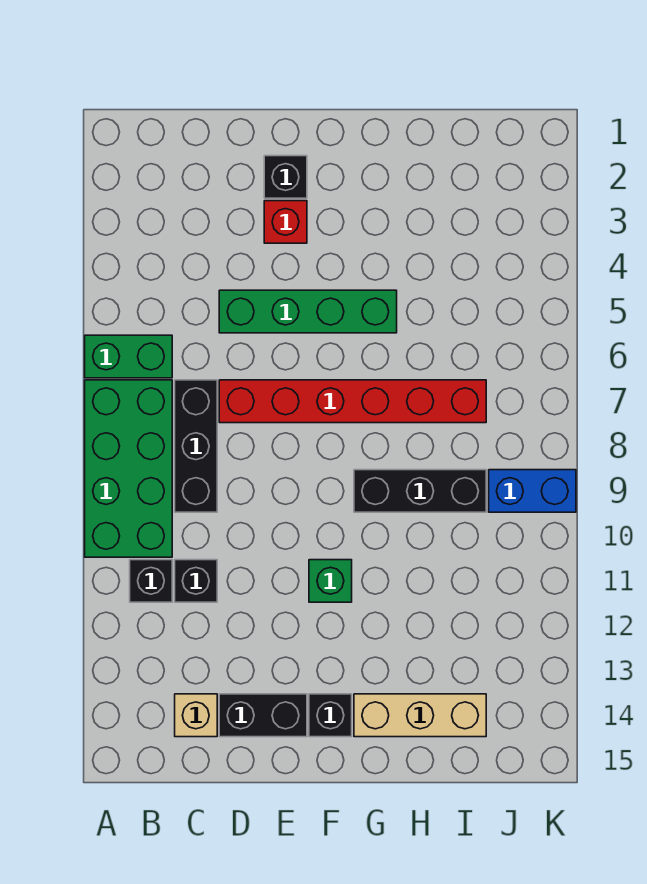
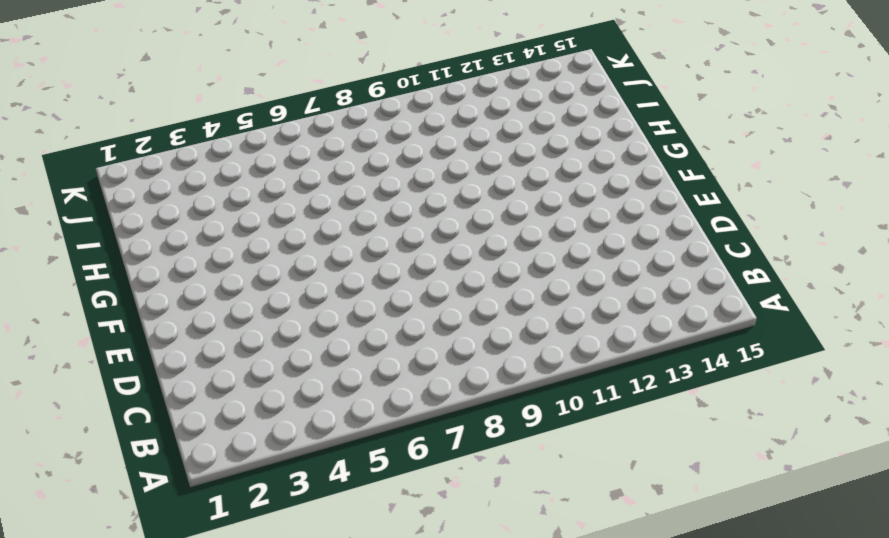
none -> green brick A6:B6 level 1
none -> green brick A7:B10 level 1
none -> black brick B11 level 1

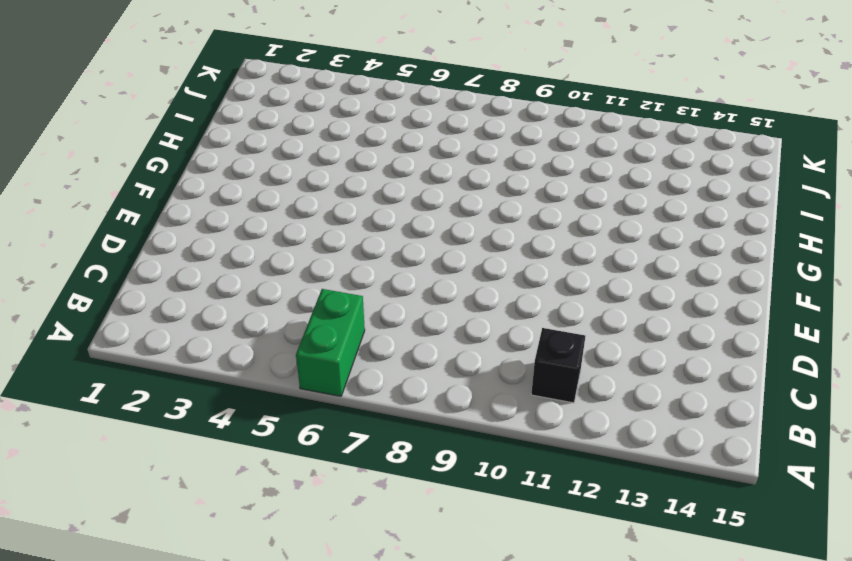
none -> green brick A7:B10 level 1
none -> black brick C7:C9 level 1
none -> black brick C11 level 1

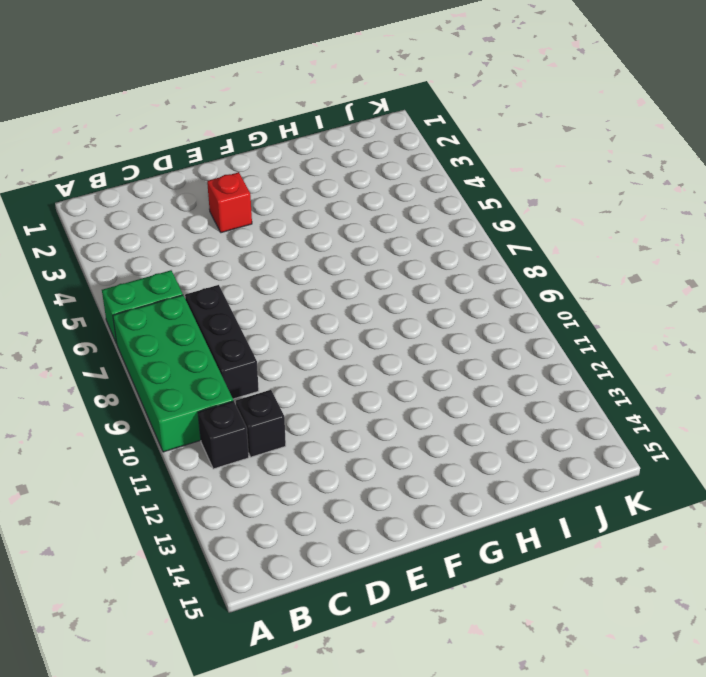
none -> tan brick C14 level 1
none -> green brick D5:G5 level 1
none -> red brick D7:I7 level 1

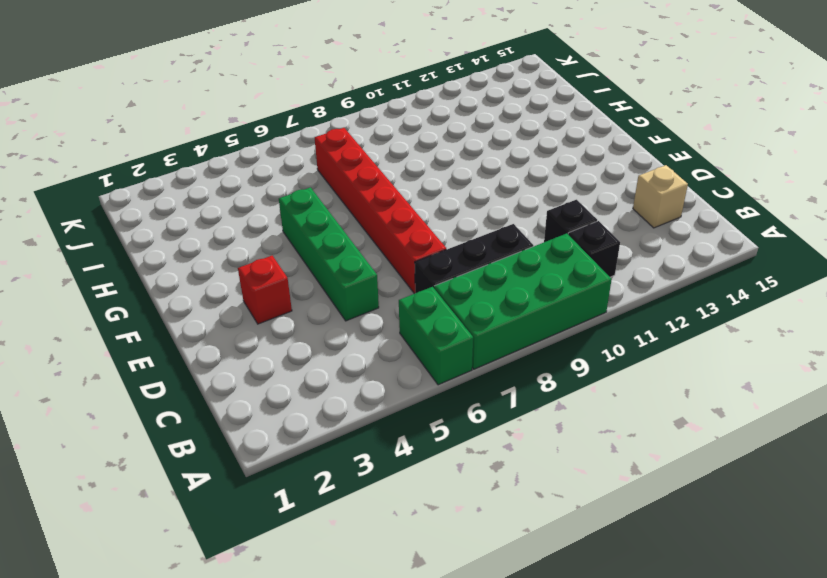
none -> black brick D14:E14 level 1
none -> black brick E2 level 1
none -> green brick F11 level 1

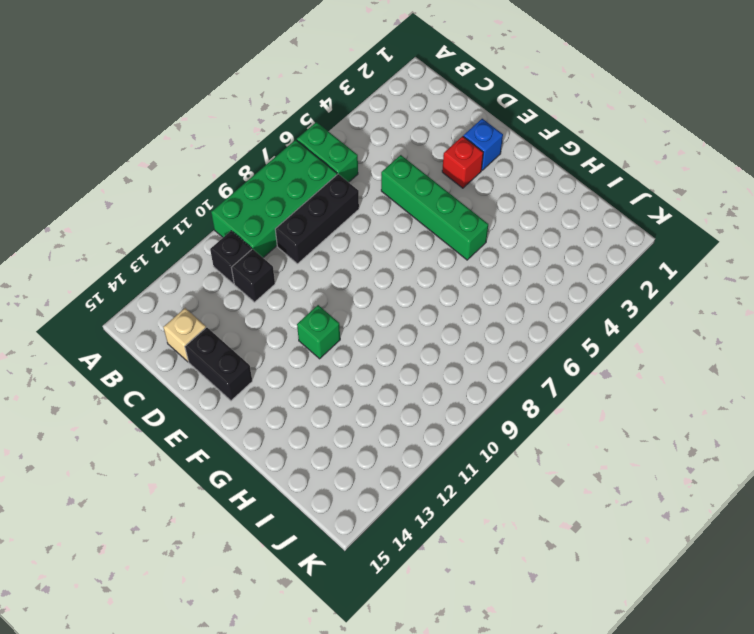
blue brick E2 level 1 -> black brick E2 level 1
none -> red brick D7:I7 level 1
none -> black brick F14 level 1
none -> black brick G9:I9 level 1

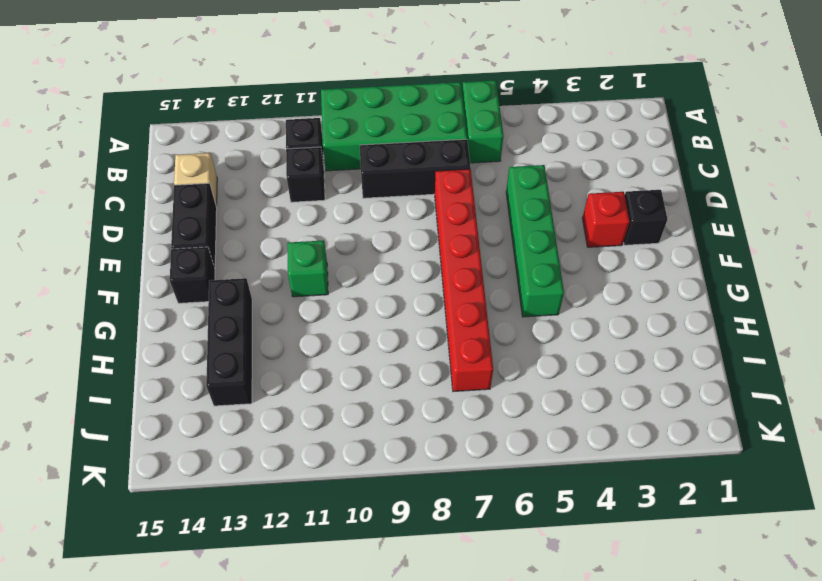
black brick G13:I13 level 1 -> black brick G9:I9 level 1
none -> tan brick G14:I14 level 1
none -> blue brick J9:K9 level 1

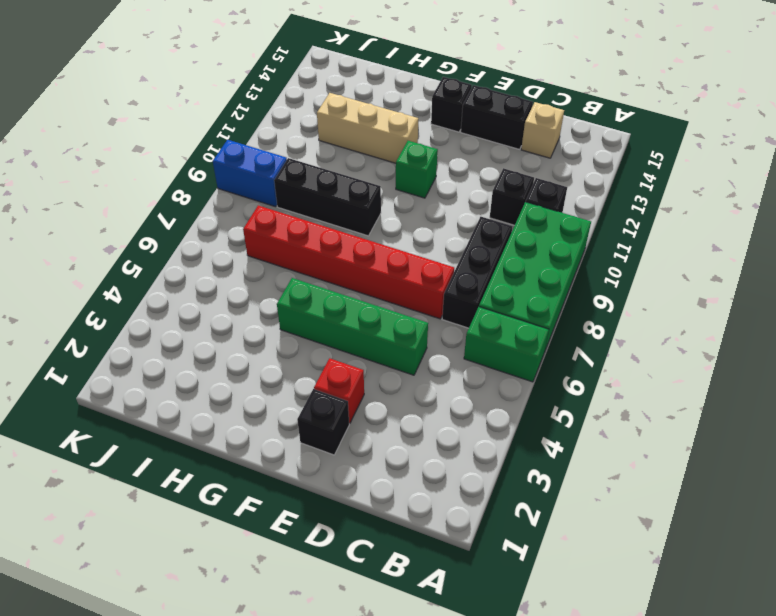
tan brick G12:I12 level 1 -> tan brick G14:I14 level 1

